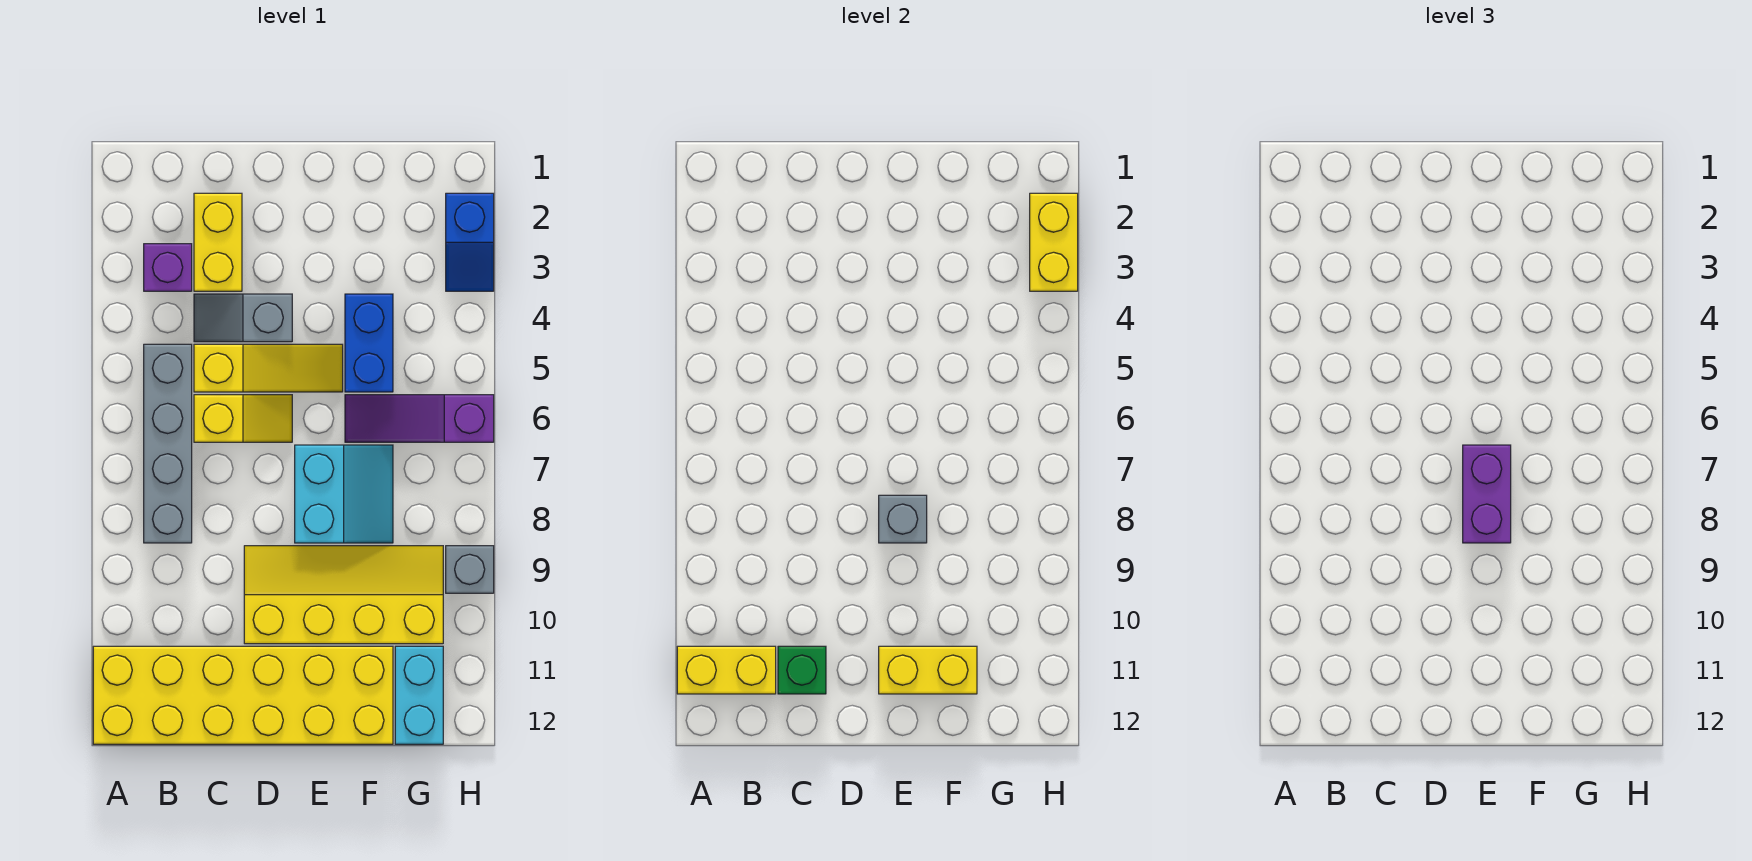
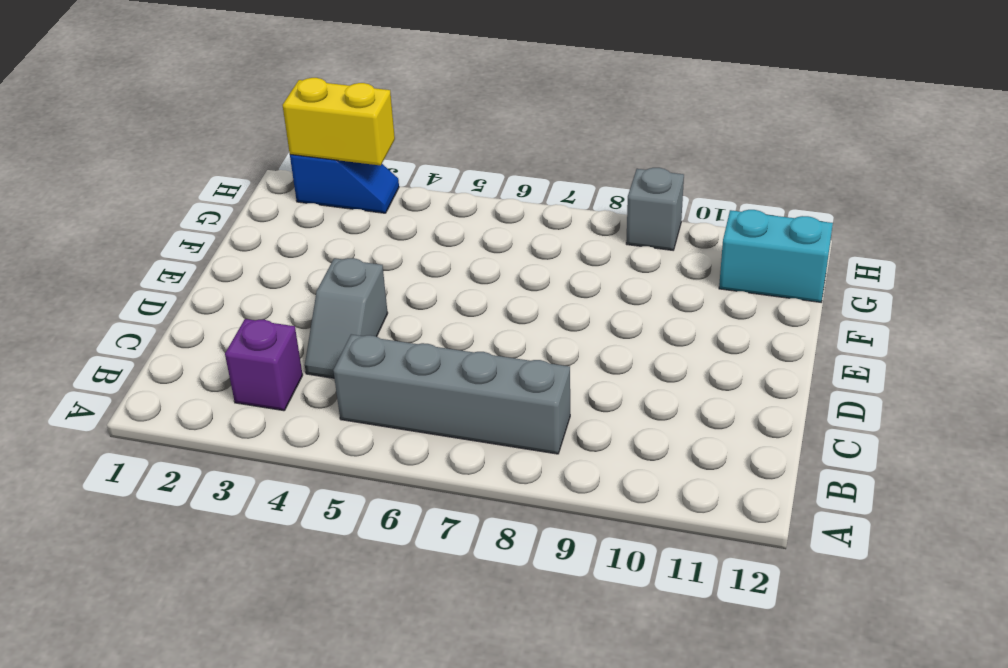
none -> yellow brick A11:F12 level 1
none -> yellow brick C2:C3 level 1
none -> yellow slope C5:E5 level 1 top C

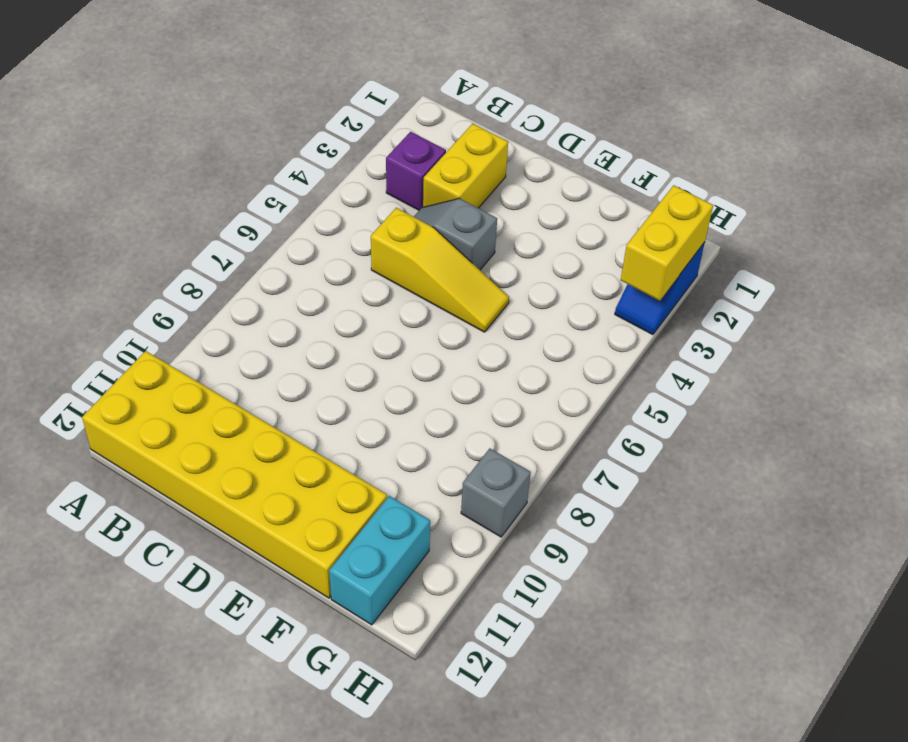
none -> grey brick B5:B8 level 1
none -> yellow slope C6:D6 level 1 top C
none -> yellow slope D9:G10 level 1 top 10

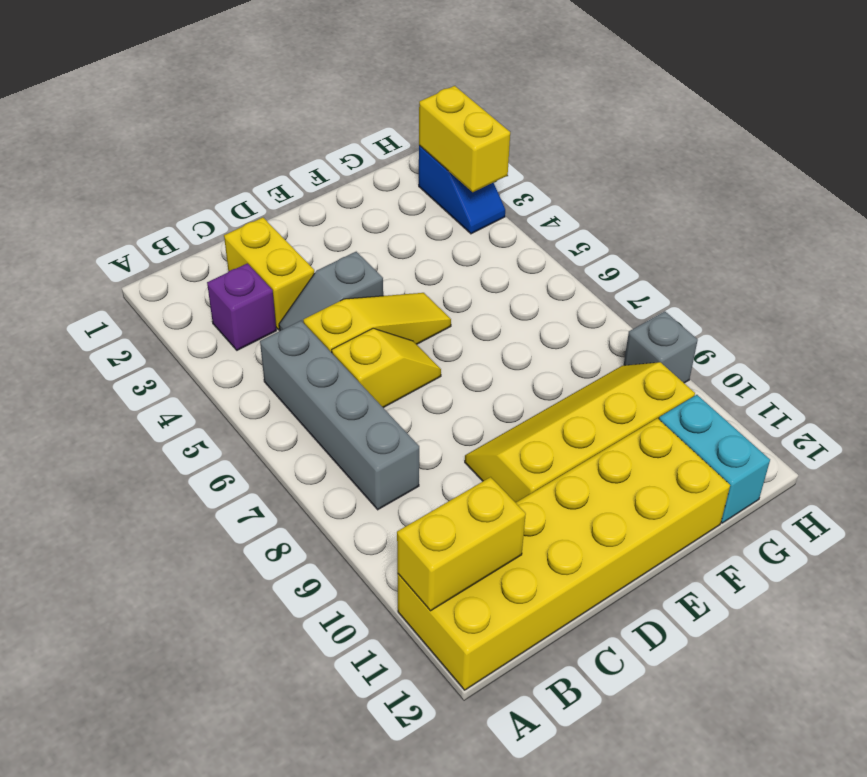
none -> cyan slope E7:F8 level 1 top E
none -> blue brick F4:F5 level 1
none -> purple slope F6:H6 level 1 top H

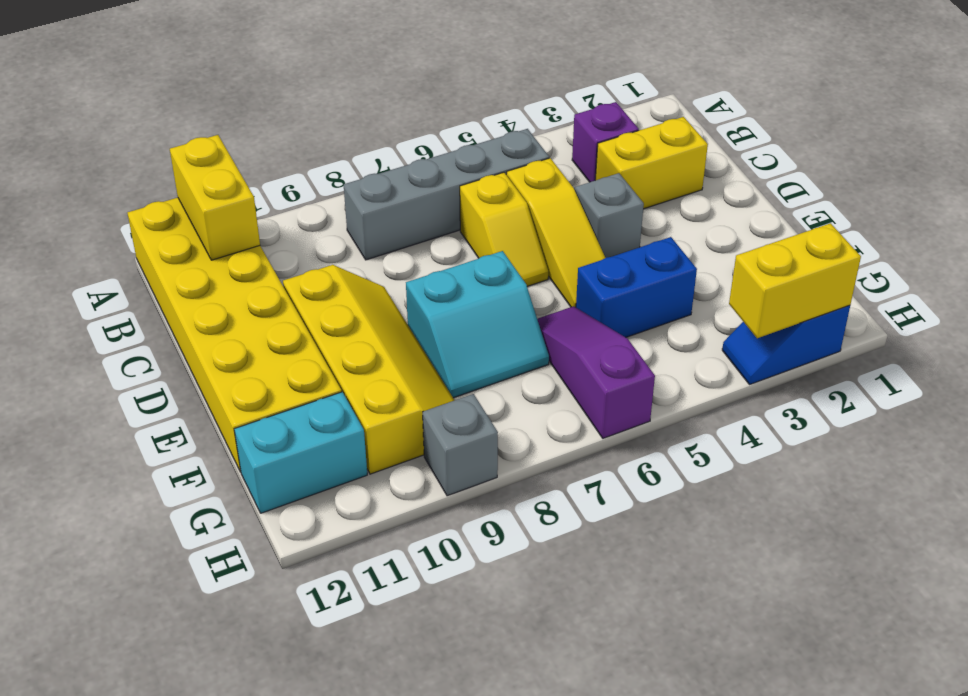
none -> green brick C11 level 2
none -> grey brick E8 level 2
none -> yellow brick E11:F11 level 2

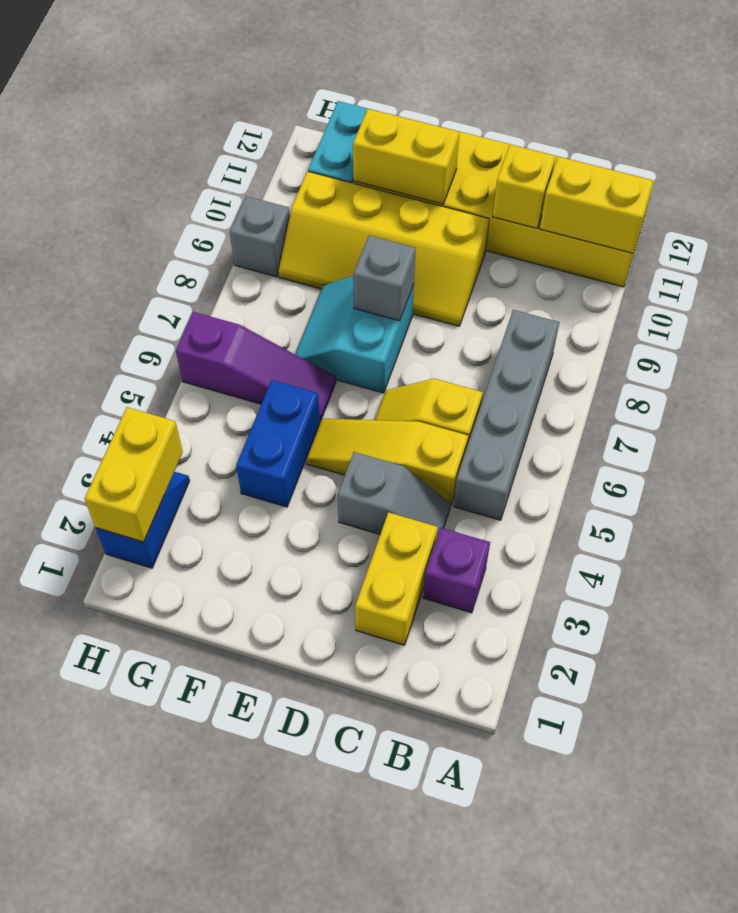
yellow brick C11 level 2 -> green brick C11 level 2
none -> purple brick E7:E8 level 3

